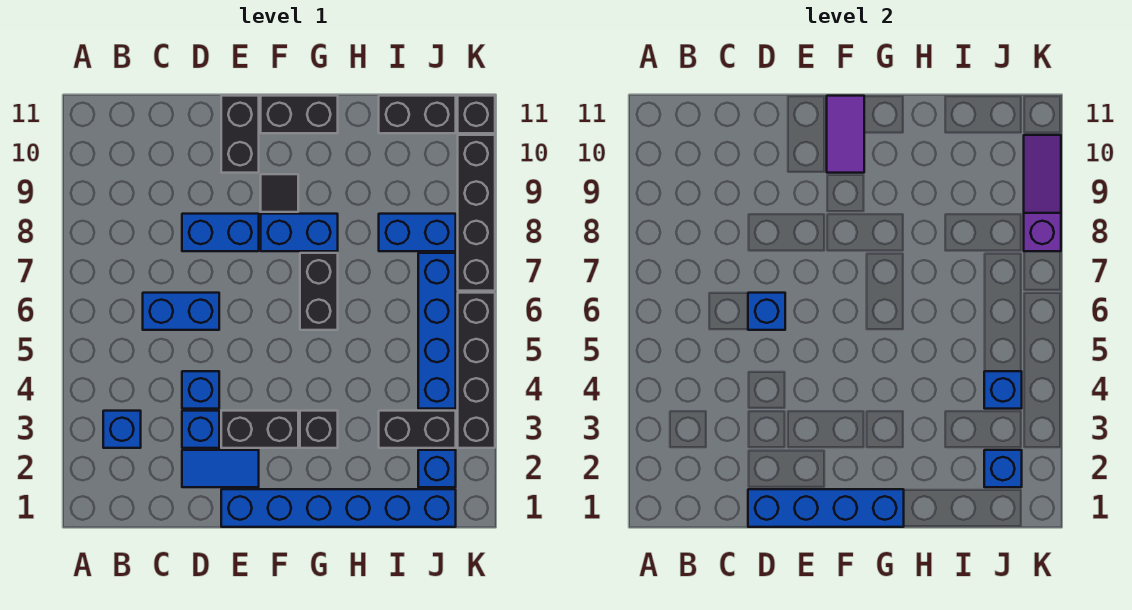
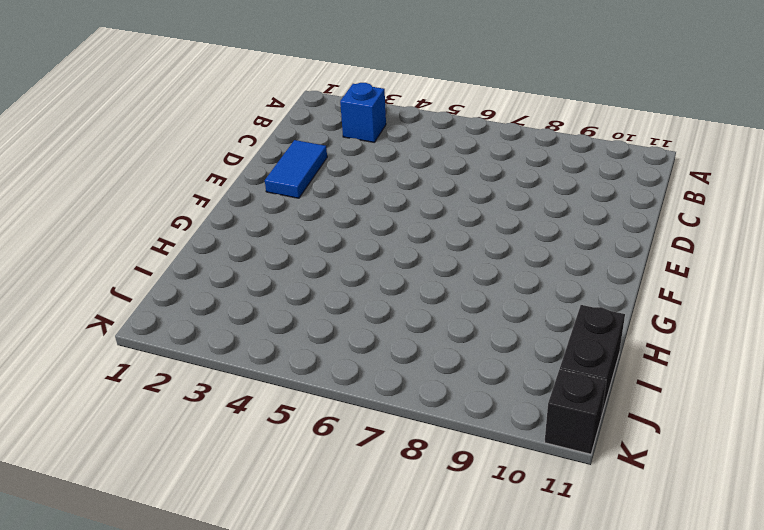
none -> blue brick C6:D6 level 1
none -> blue brick D3 level 1
none -> blue brick D4 level 1

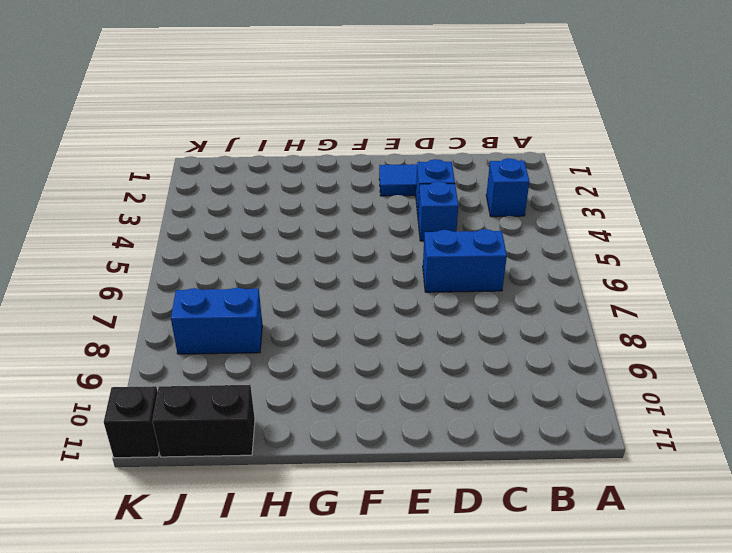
none -> blue brick D8:E8 level 1
none -> blue brick E1:J1 level 1
none -> black brick E3:F3 level 1

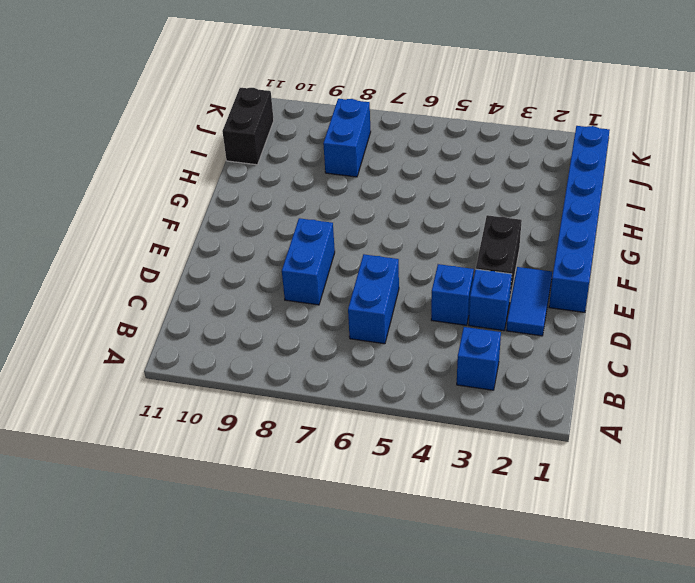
none -> black brick E10:E11 level 1
none -> blue brick F8:G8 level 1
none -> black tile F9 level 1

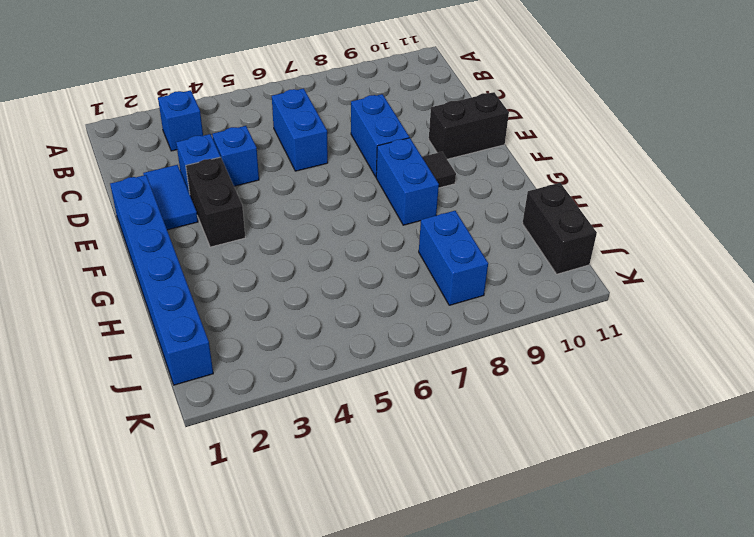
none -> black brick F11:G11 level 1
none -> black brick G3 level 1
none -> black brick G6:G7 level 1

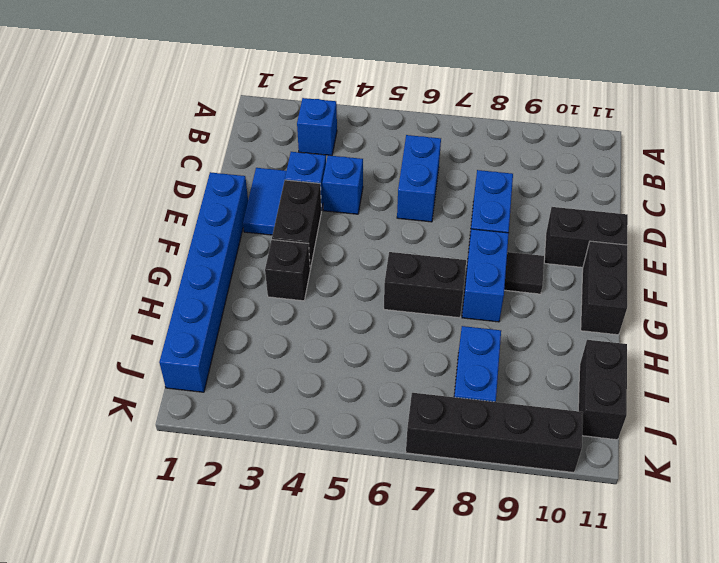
none -> black brick I3:J3 level 1
none -> blue brick J2 level 1
none -> blue brick J4:J7 level 1

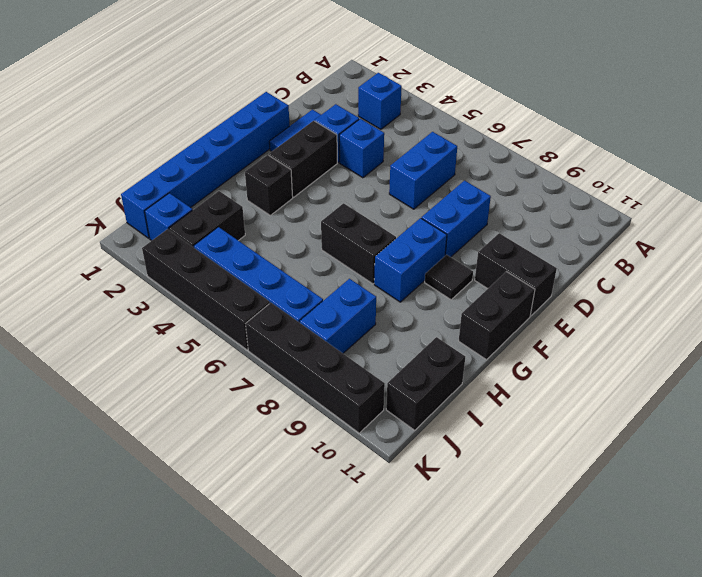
none -> black brick K11 level 1
none -> blue brick D1:G1 level 2
none -> blue brick D6 level 2

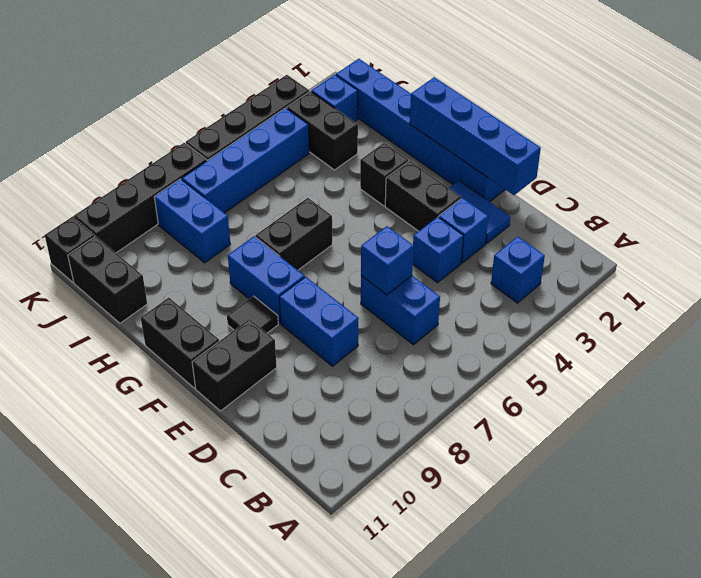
none -> purple tile F10:F11 level 2
none -> blue brick J2 level 2
none -> blue brick J4 level 2

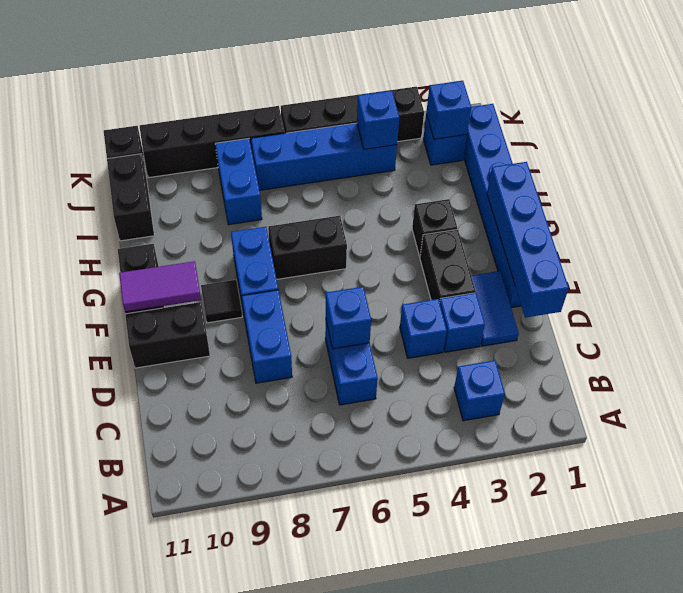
none -> black brick I3:J3 level 1
none -> purple slope K8:K10 level 2 top 8

